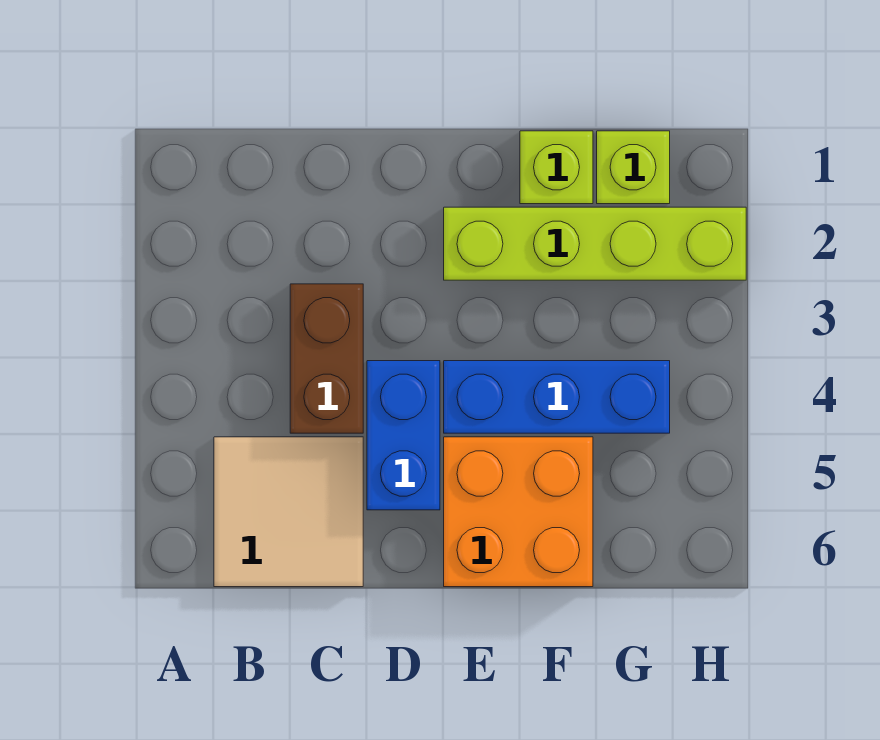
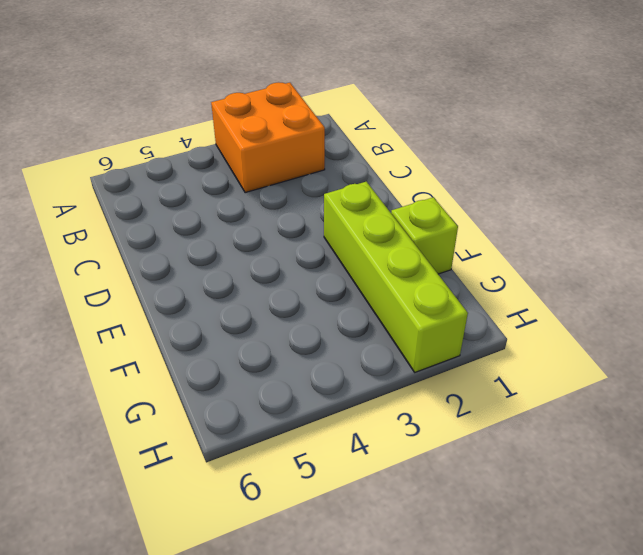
orange brick A2:B3 level 1 -> orange brick E5:F6 level 1
none -> tan tile B5:C6 level 1
none -> brown brick C3:C4 level 1

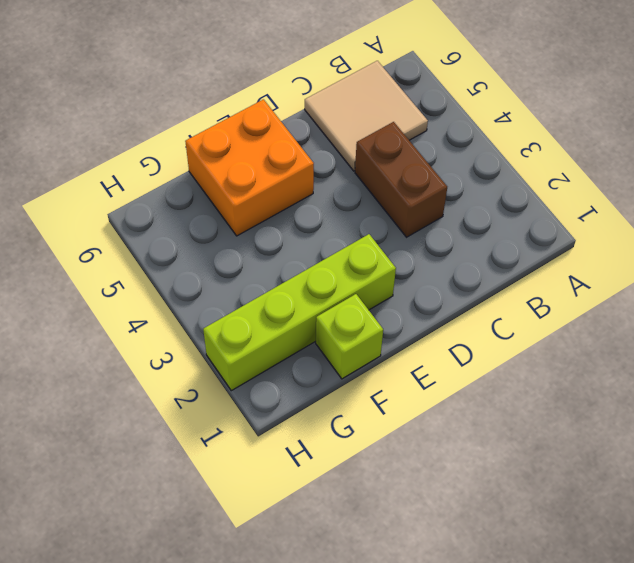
none -> blue brick D4:D5 level 1
none -> blue brick E4:G4 level 1

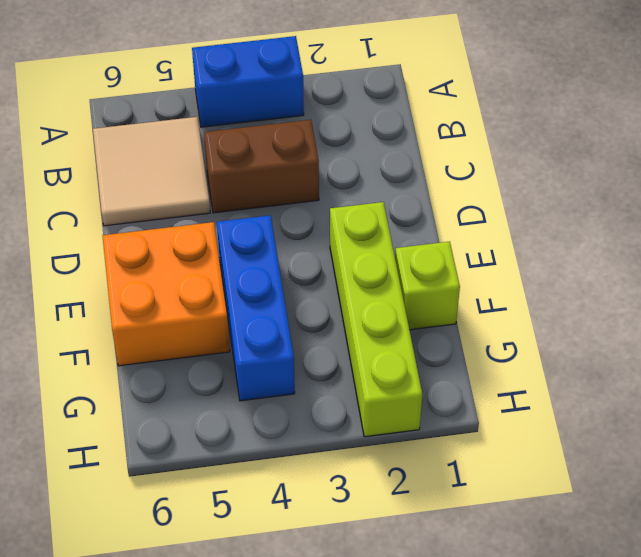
blue brick A3:A4 level 1 -> blue brick D4:D5 level 1
none -> lime brick G1 level 1

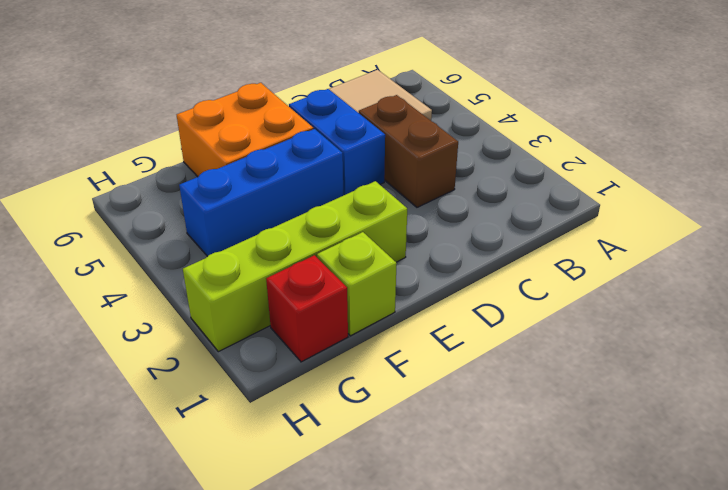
red brick G1 level 1 -> lime brick G1 level 1

